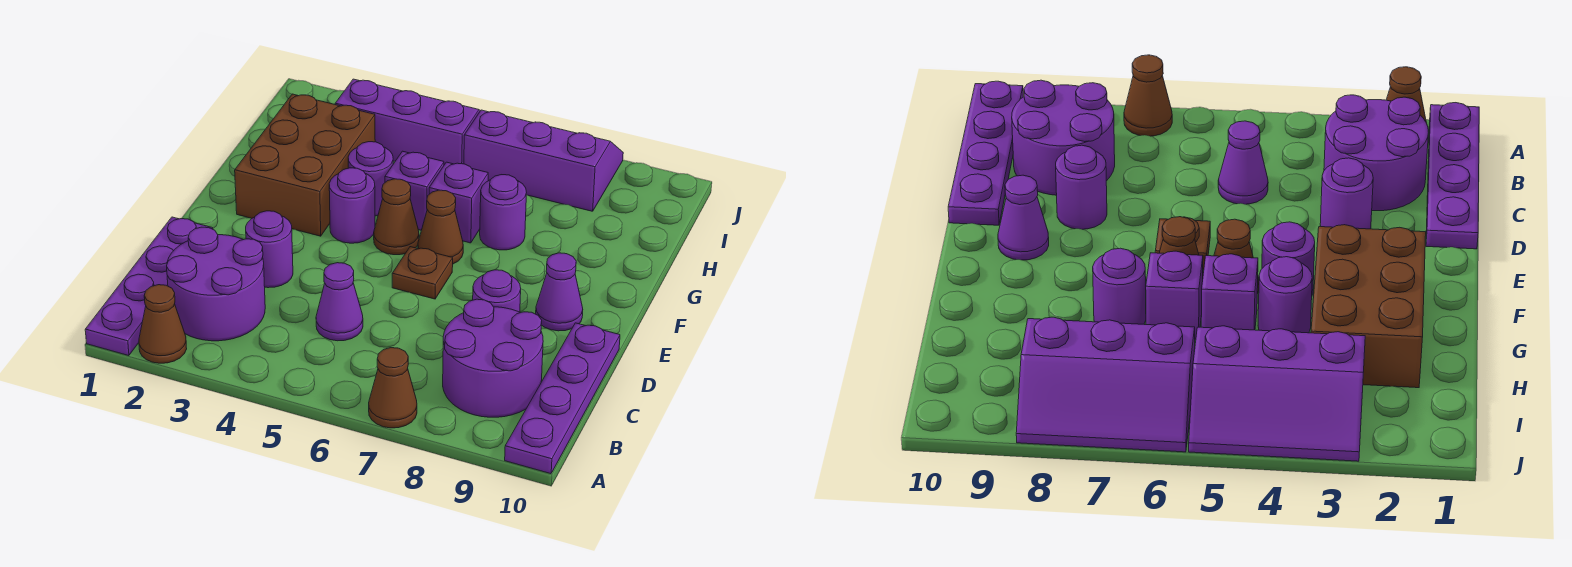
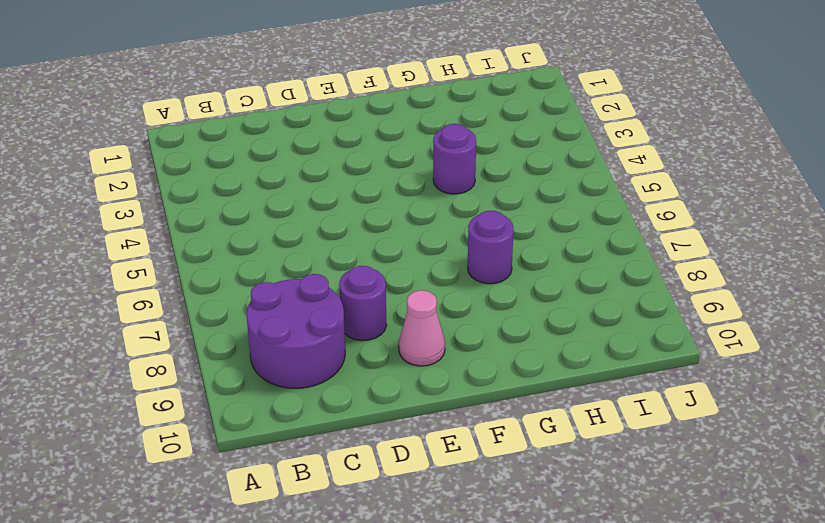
pink cone E9 level 1 -> purple cone E9 level 1
none -> purple plate A1:D1 level 1
none -> brown cone A2 level 1
none -> brown cone A7 level 1

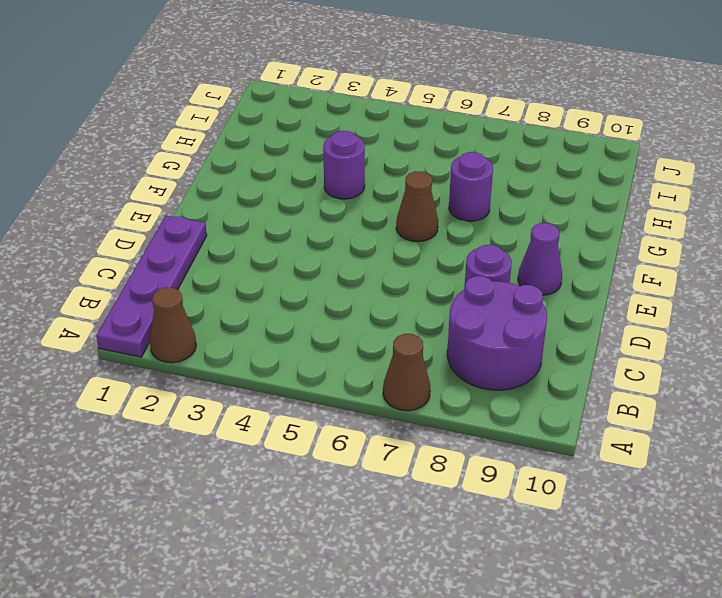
none -> purple plate A10:D10 level 1
none -> purple round brick B2:C3 level 1
none -> purple cone C5 level 1

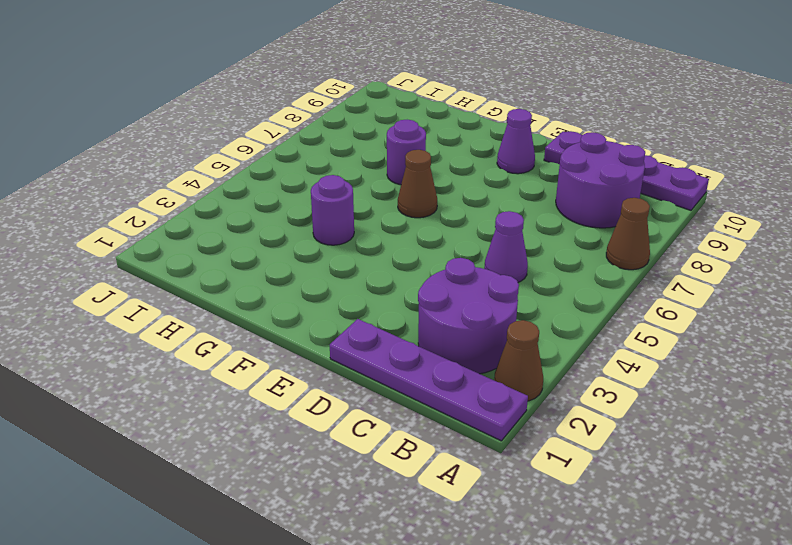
none -> purple round brick D3 level 1
none -> purple round brick D8 level 1
none -> brown plate E6 level 1

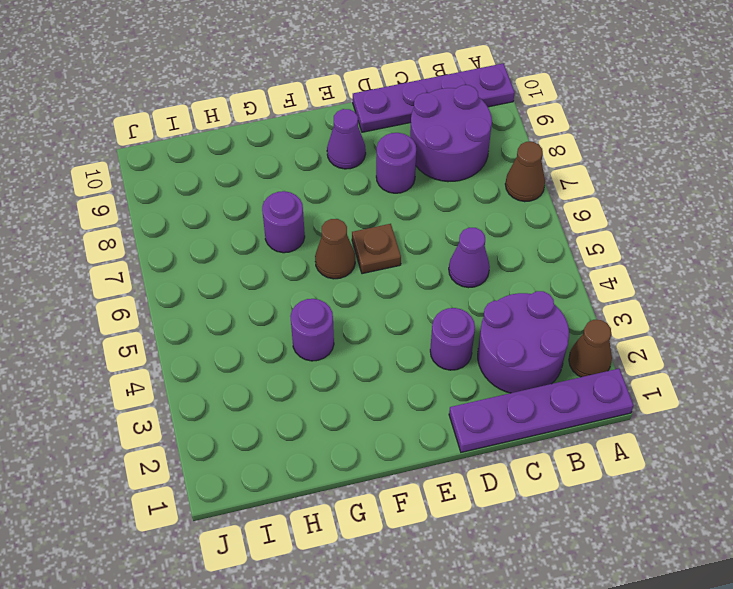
none -> brown brick F2:H3 level 1
none -> purple round brick F4 level 1
none -> brown cone F5 level 1

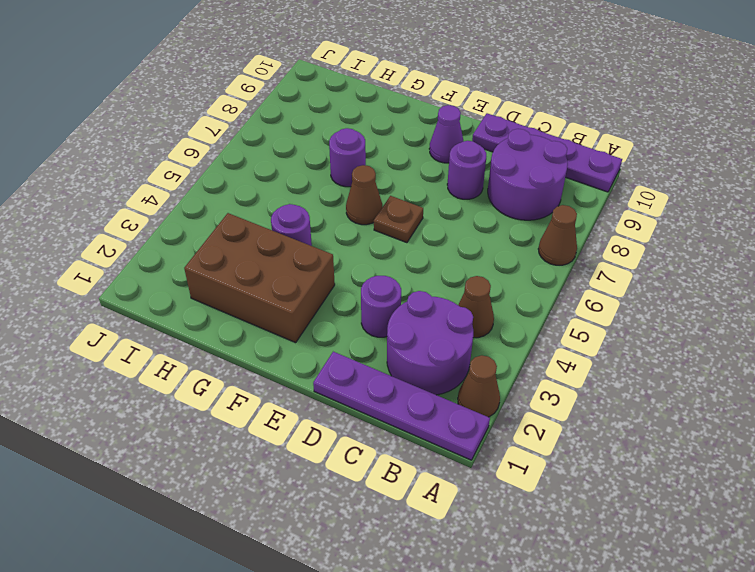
brown cone B4 level 1 -> brown cone F5 level 1
none -> purple cone C5 level 1
none -> purple round brick F4 level 1
none -> purple brick G5 level 1

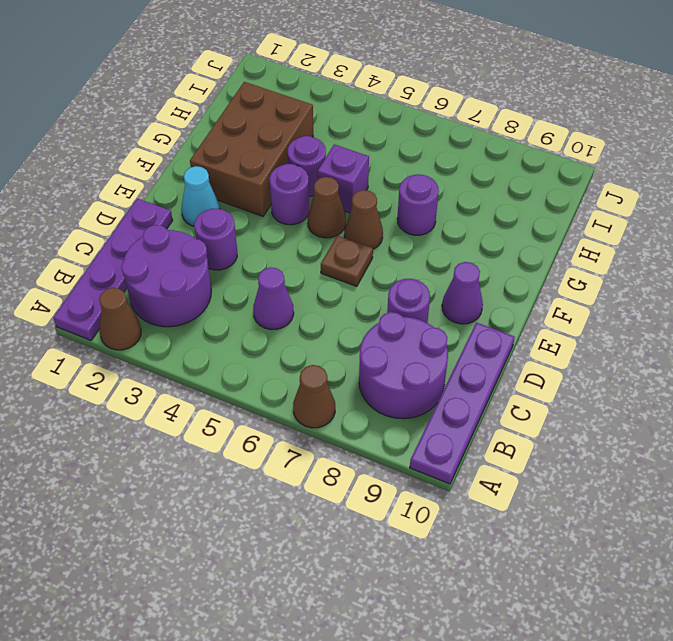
cyan cone E2 level 1 -> none
none -> purple brick G6 level 1
none -> purple slope I3:J5 level 1 top I
none -> purple slope I6:J8 level 1 top I

